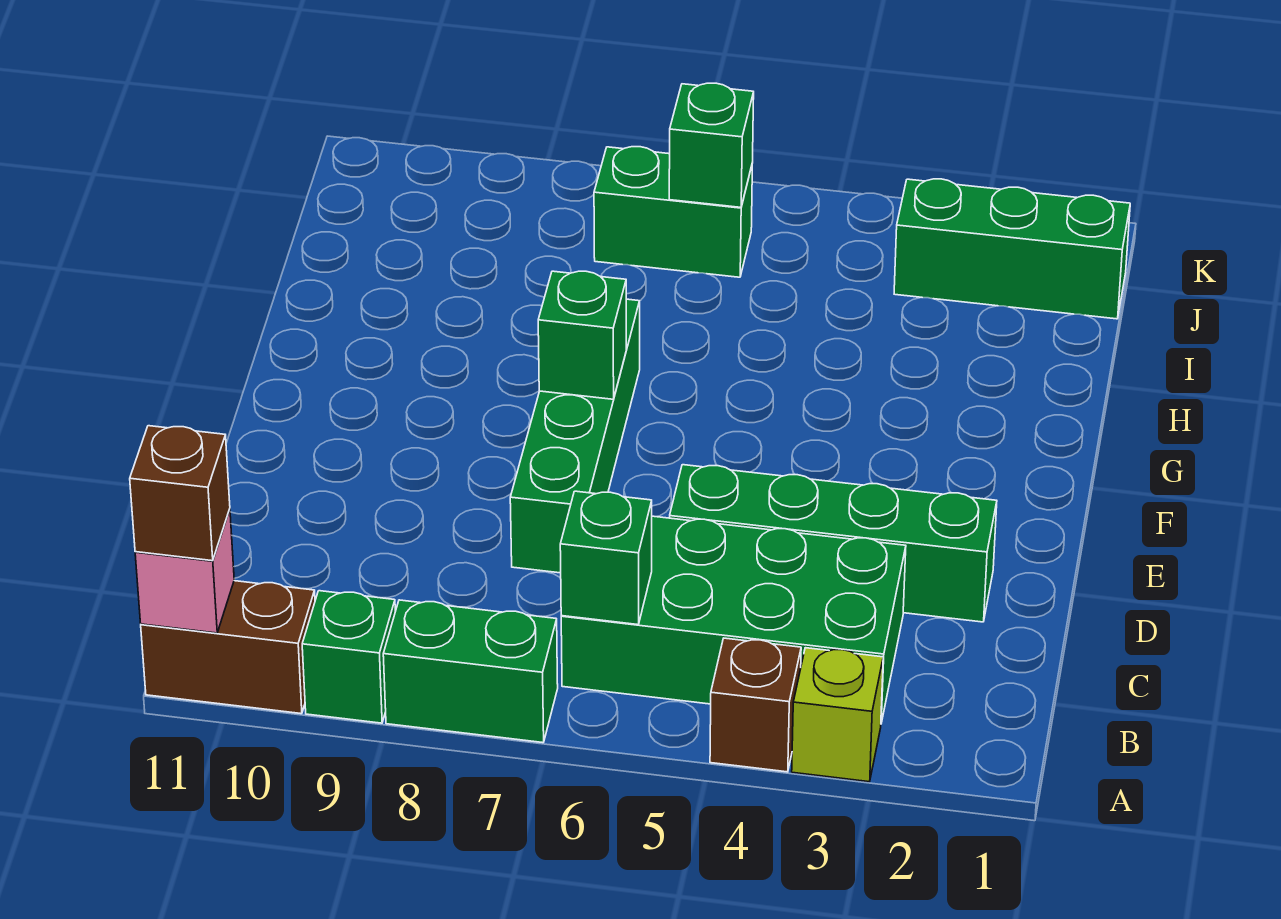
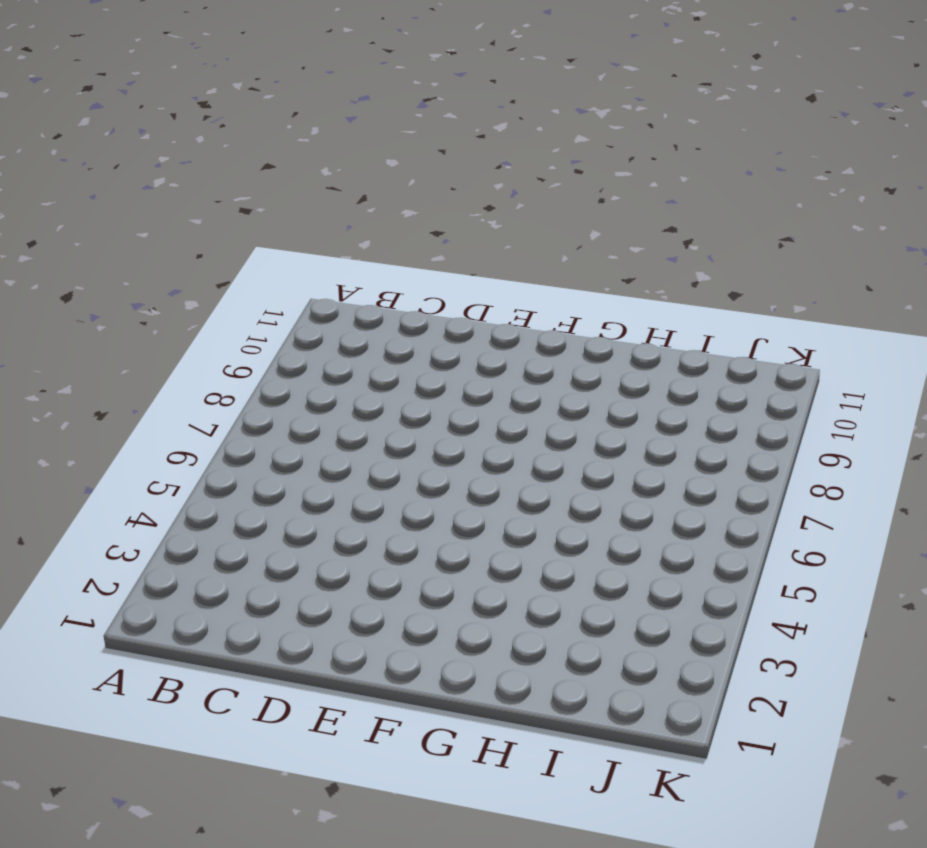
none -> lime brick A3 level 1
none -> brown brick A4 level 1
none -> green brick A7:A8 level 1

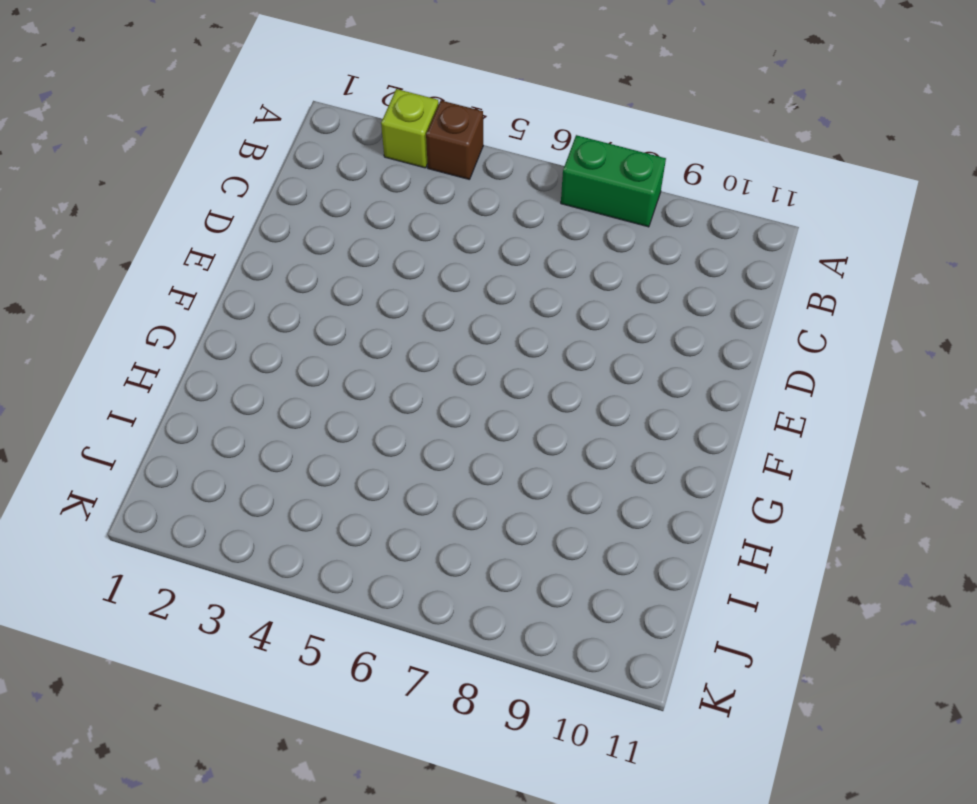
none -> green brick A9 level 1
none -> brown brick A10:A11 level 1
none -> green brick B3:C6 level 1

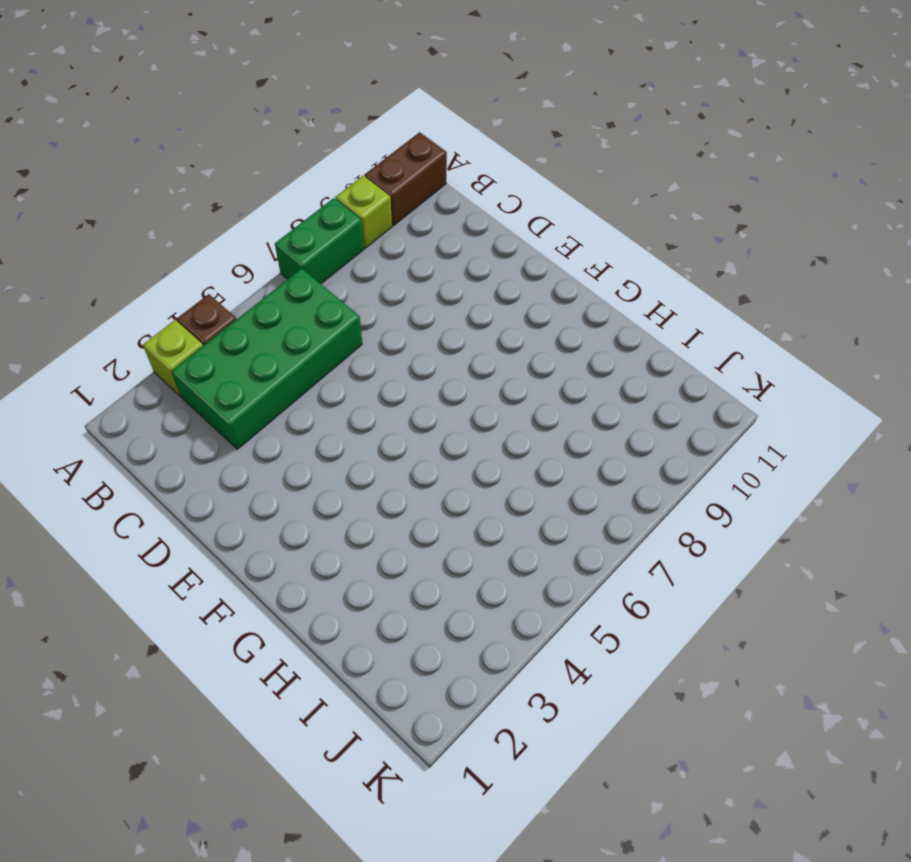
lime brick A9 level 1 -> green brick A9 level 1
none -> green brick D2:D5 level 1
none -> green brick D7:G7 level 1
none -> green brick J1:J3 level 1

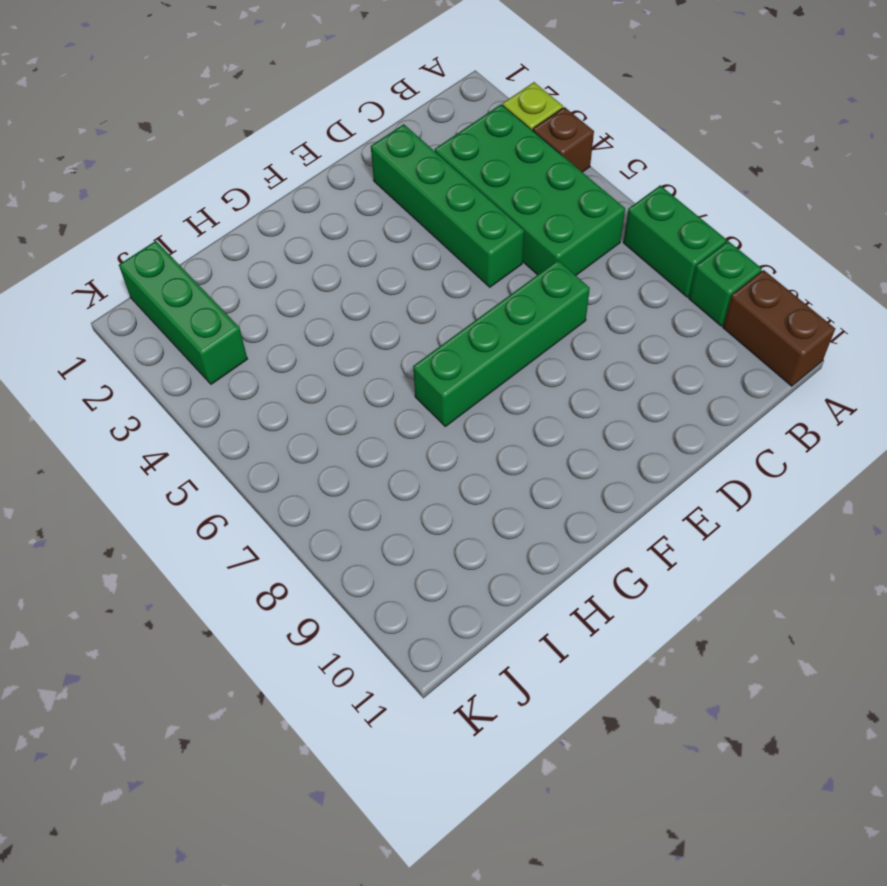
none -> green brick J6:J7 level 1
none -> pink brick A11 level 2
none -> green brick B6 level 2

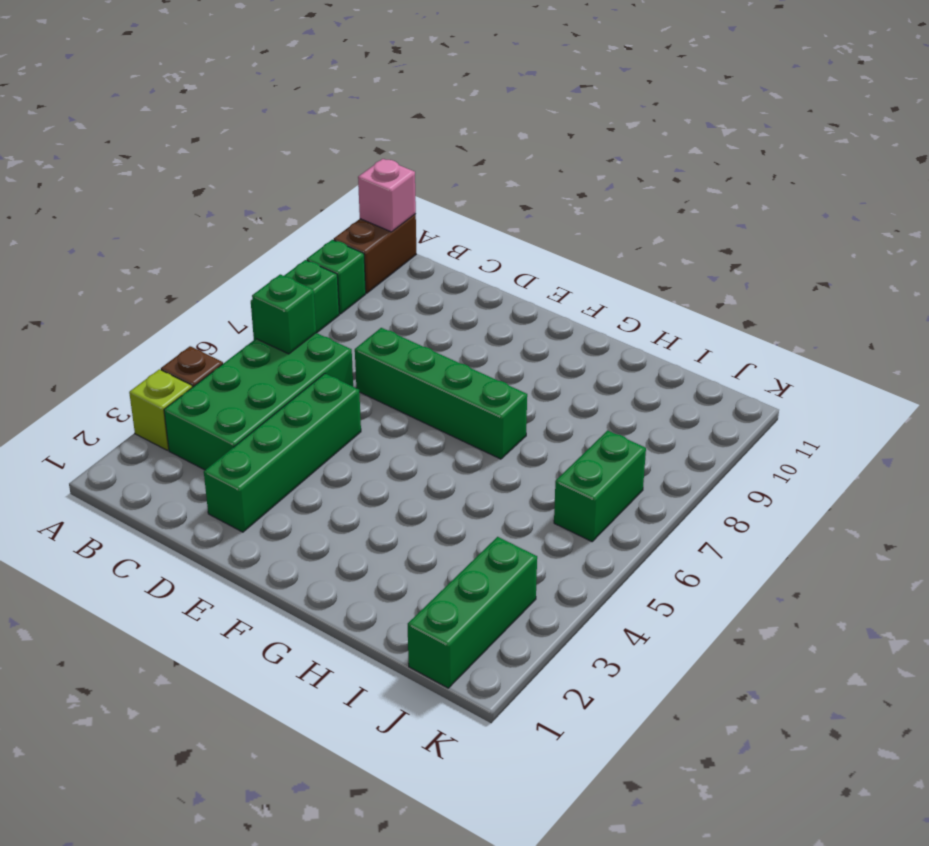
none -> green brick F7 level 2
none -> green brick J6 level 2
none -> brown brick A11 level 3

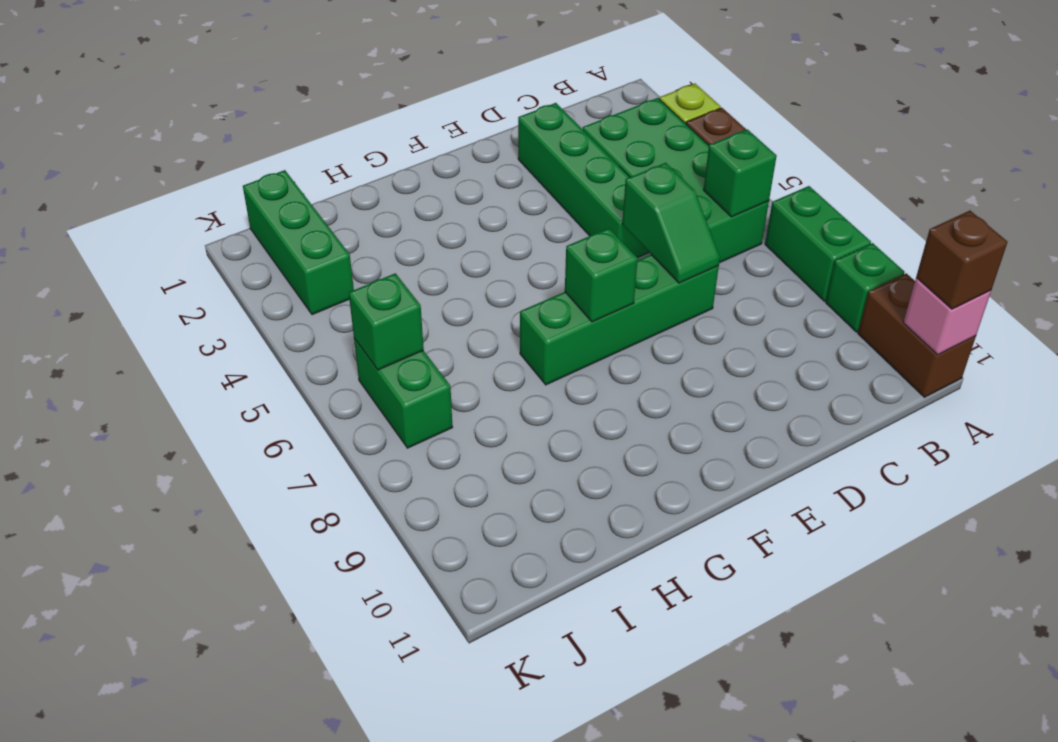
green slope D6:D7 level 2 top 6 -> none

